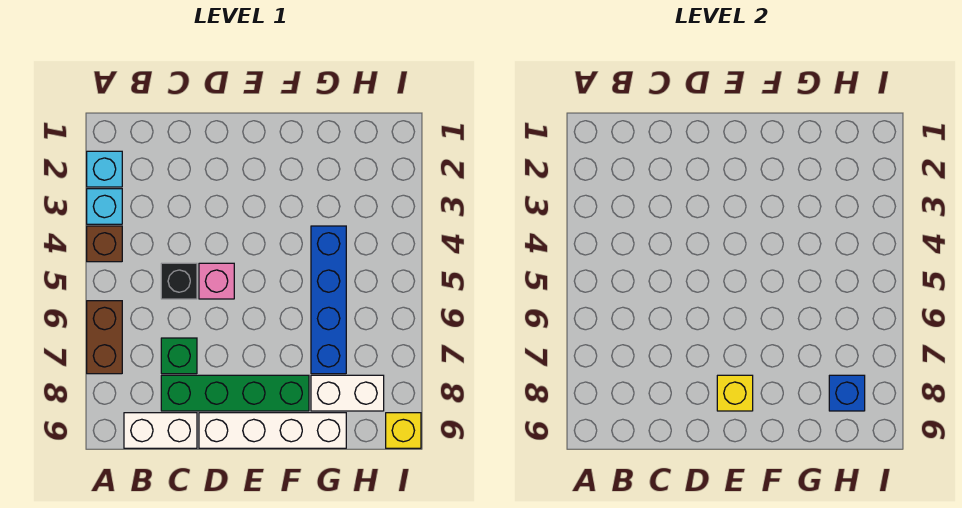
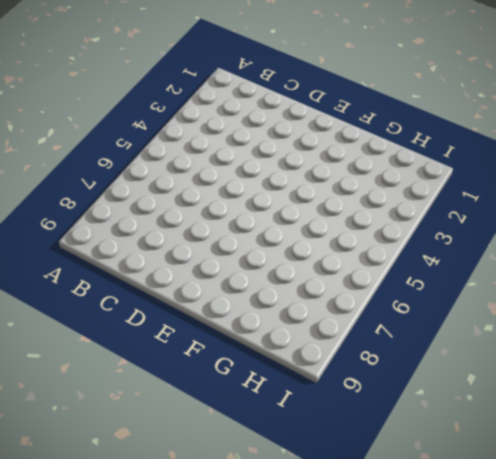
none -> cyan brick A2 level 1
none -> cyan brick A3 level 1
none -> brown brick A4 level 1

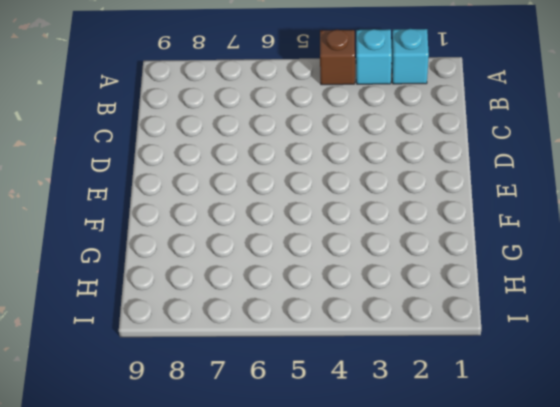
none -> brown brick A6:A7 level 1
none -> white brick B9:C9 level 1
none -> black brick C5 level 1

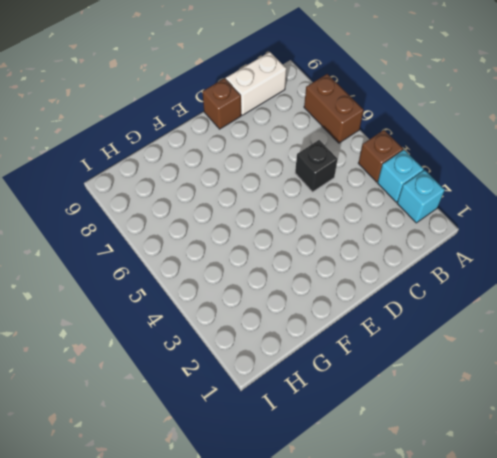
brown brick D9 level 1 -> white brick D9:G9 level 1
none -> green brick C7 level 1
none -> green brick C8:F8 level 1
none -> pink brick D5 level 1

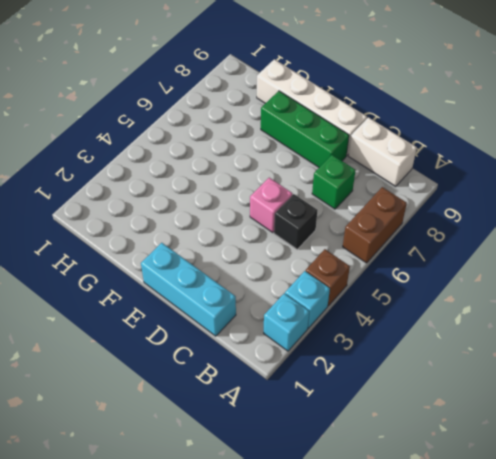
cyan brick C1:E1 level 1 -> none
green brick D8:F8 level 1 -> green brick C8:F8 level 1
none -> blue brick G4:G7 level 1
none -> white brick G8:H8 level 1
none -> yellow brick I9 level 1

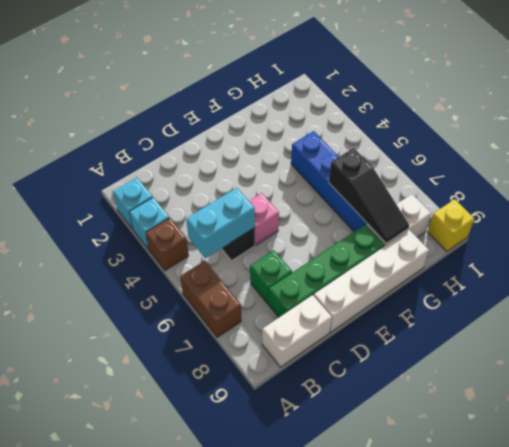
cyan brick B5:C5 level 2 -> none
black slope G6:G8 level 2 top 6 -> none
none -> yellow brick E8 level 2
none -> blue brick H8 level 2

